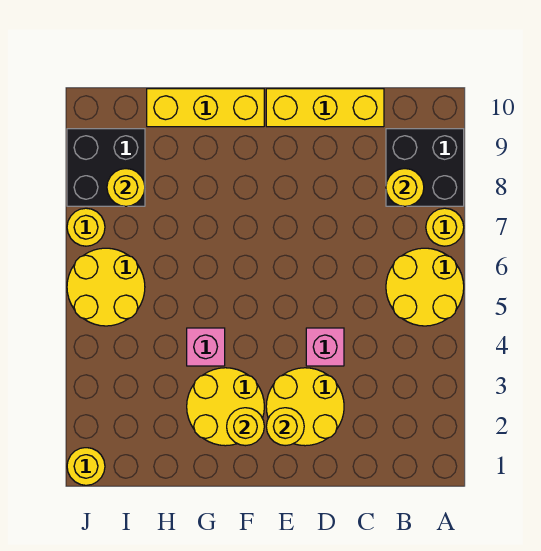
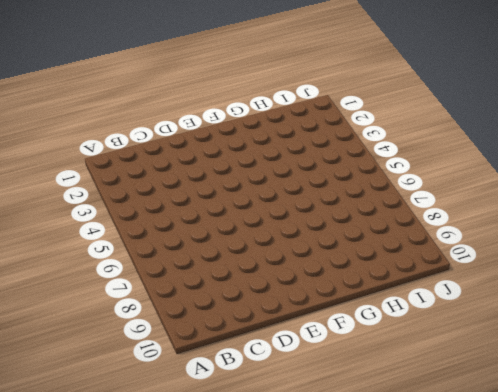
none -> yellow round brick A5:B6 level 1
none -> yellow round brick A7 level 1
none -> black brick A8:B9 level 1

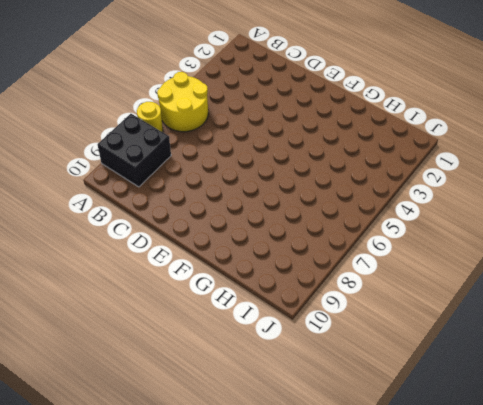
none -> yellow brick C10:E10 level 1
none -> yellow round brick D2:E3 level 1
none -> pink brick D4 level 1

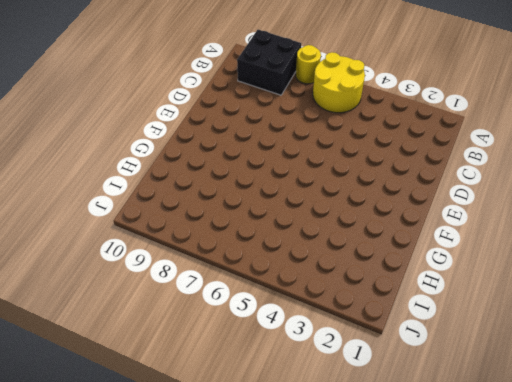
none -> yellow brick C10:E10 level 1
none -> yellow round brick D2:E3 level 1
none -> pink brick D4 level 1

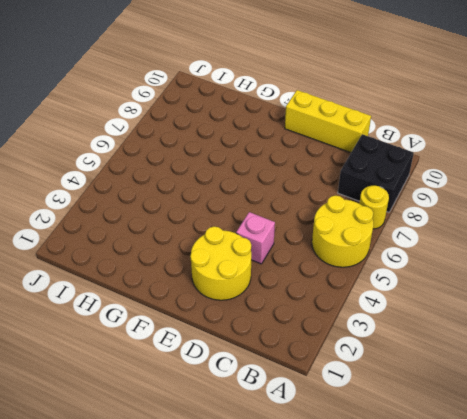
none -> yellow round brick F2:G3 level 1
none -> yellow brick F10:H10 level 1
none -> pink brick G4 level 1

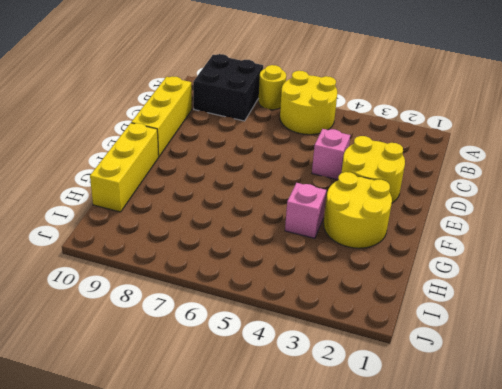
none -> yellow round brick I5:J6 level 1
none -> black brick I8:J9 level 1
none -> yellow round brick J1 level 1

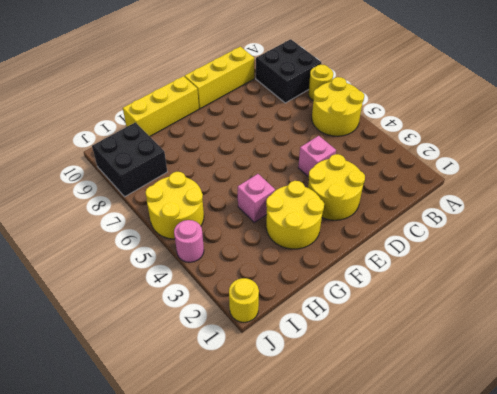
pink round brick J4 level 1 -> none
none -> yellow round brick J7 level 1
none -> yellow round brick B8 level 2
none -> yellow round brick E2 level 2

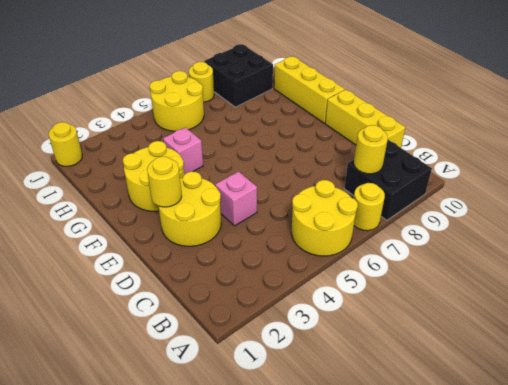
none -> yellow round brick F2 level 2
none -> yellow round brick I8 level 2

